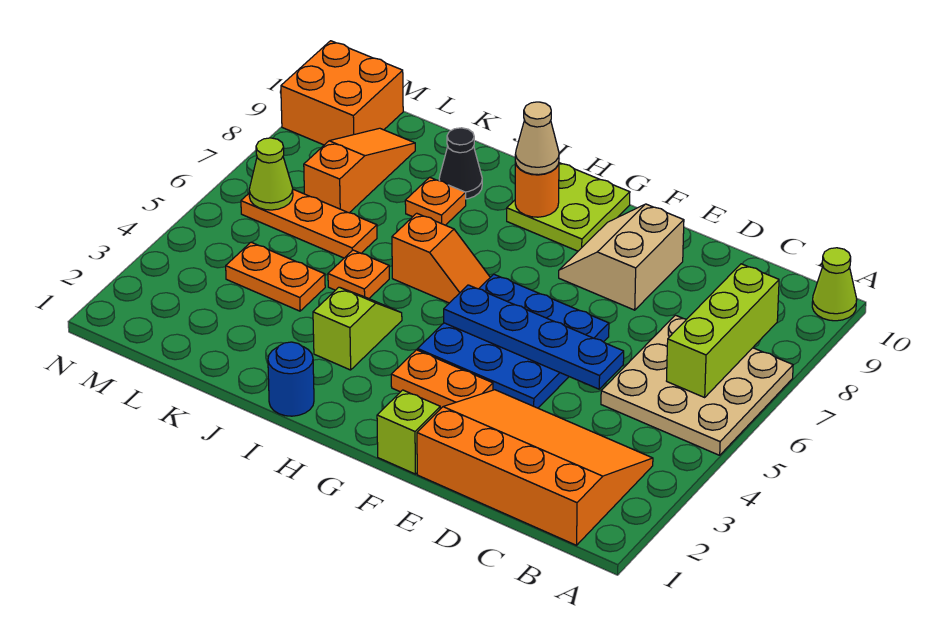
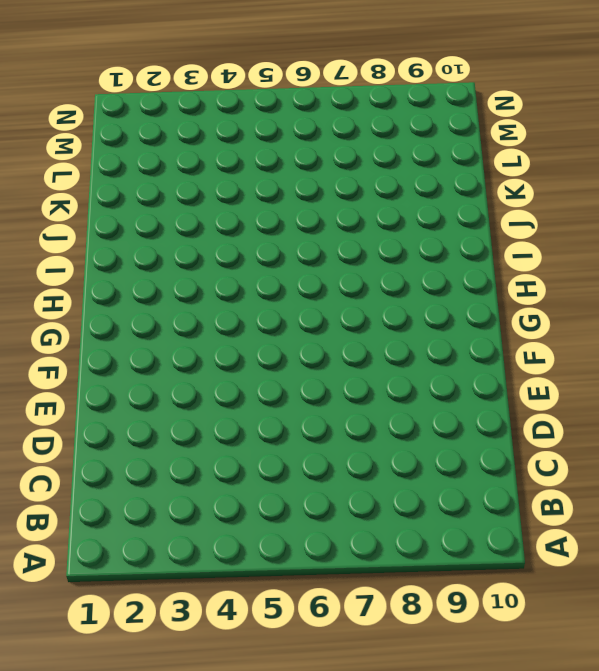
none -> tan plate A5:C7 level 1
none -> lime cone A10 level 1
none -> orange slope B1:E3 level 1 top 1

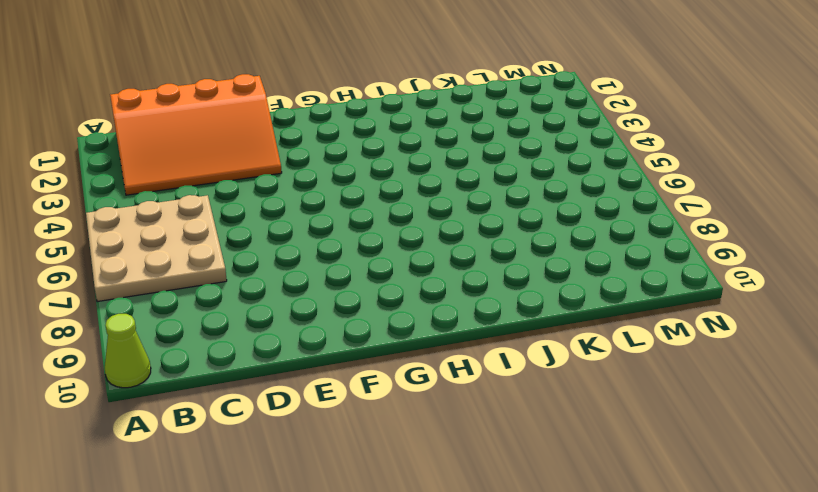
none -> blue plate E4:G6 level 1
none -> tan slope E8:F9 level 1 top E
none -> lime brick F1 level 1

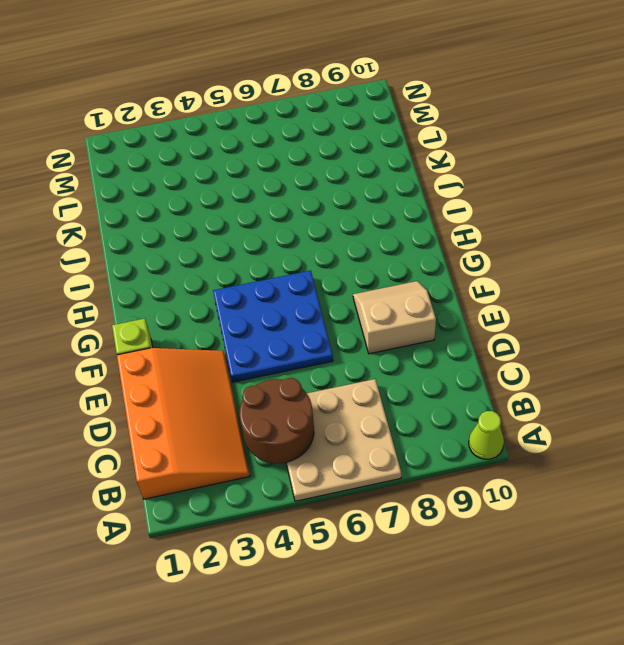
brown round brick B4:C5 level 2 -> none
none -> orange plate F3:G3 level 1
none -> lime plate G9:H10 level 1
none -> orange slope H6:I6 level 1 top I

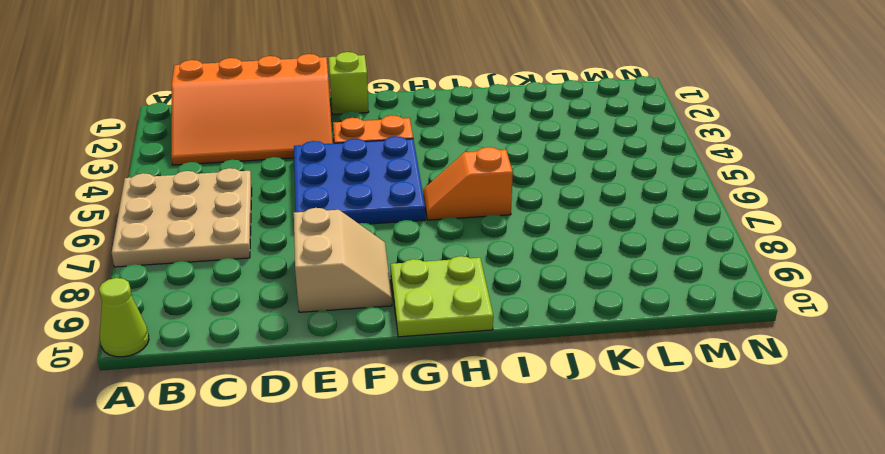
none -> blue round brick I1 level 1
none -> lime slope I3:I4 level 1 top 3
none -> orange plate J5 level 1

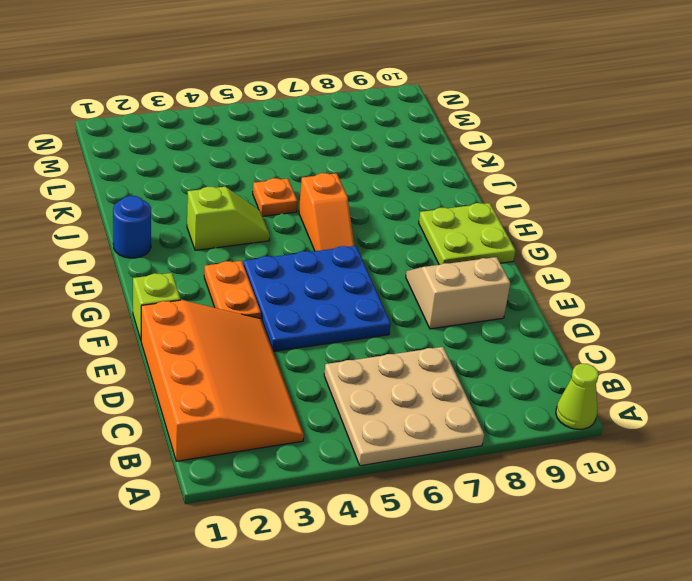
none -> orange plate J8 level 1
none -> black cone J9 level 1
none -> orange plate K4:L4 level 1

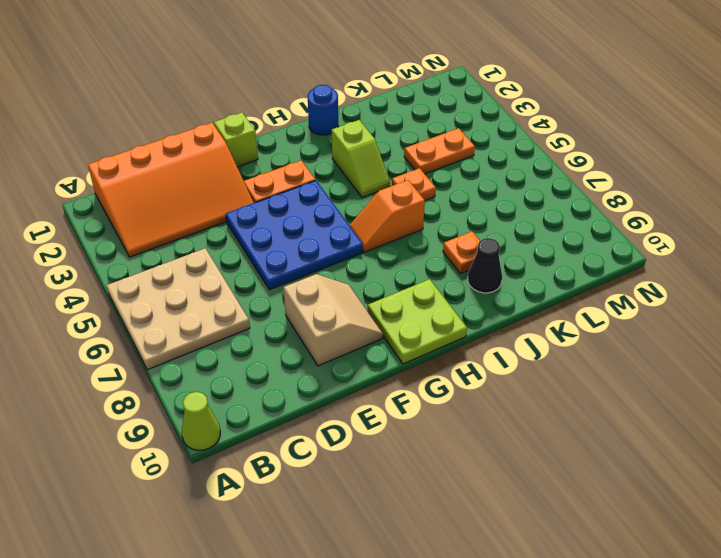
none -> orange plate K6:M6 level 1
none -> orange slope L7:L9 level 1 top 7
none -> orange brick M9:N10 level 1

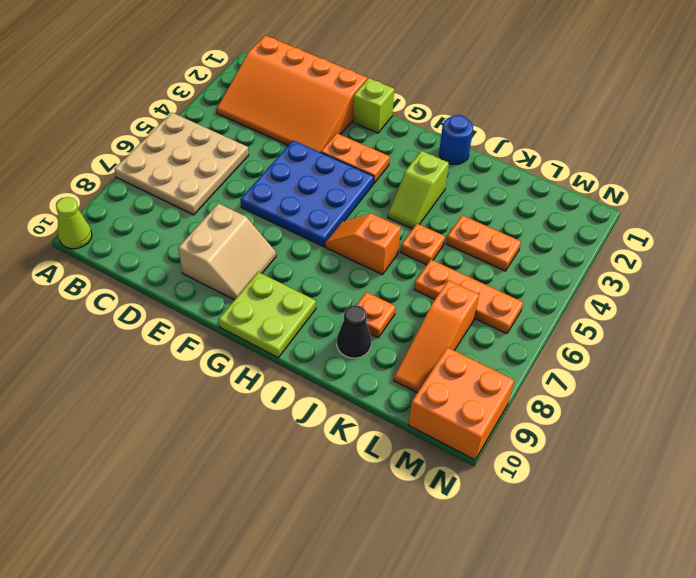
none -> lime brick B6:B8 level 2
none -> blue plate D5:G5 level 2
none -> orange round brick H9 level 2

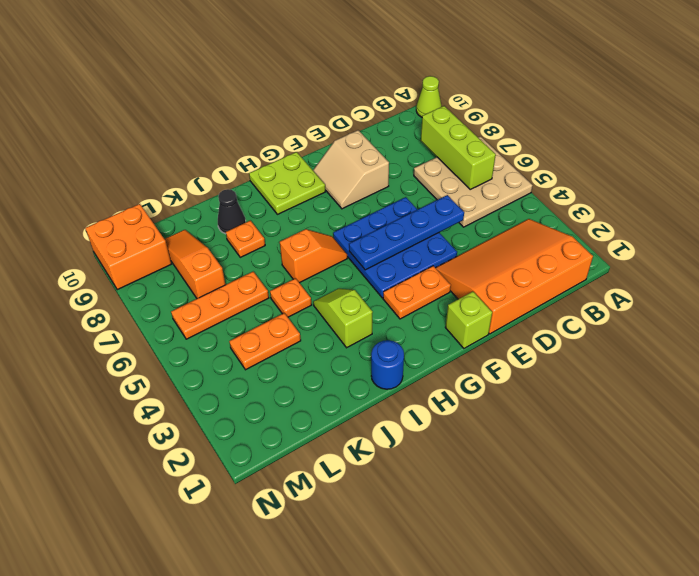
none -> orange round brick H9 level 2
none -> lime cone M6 level 2
none -> tan cone H9 level 3

